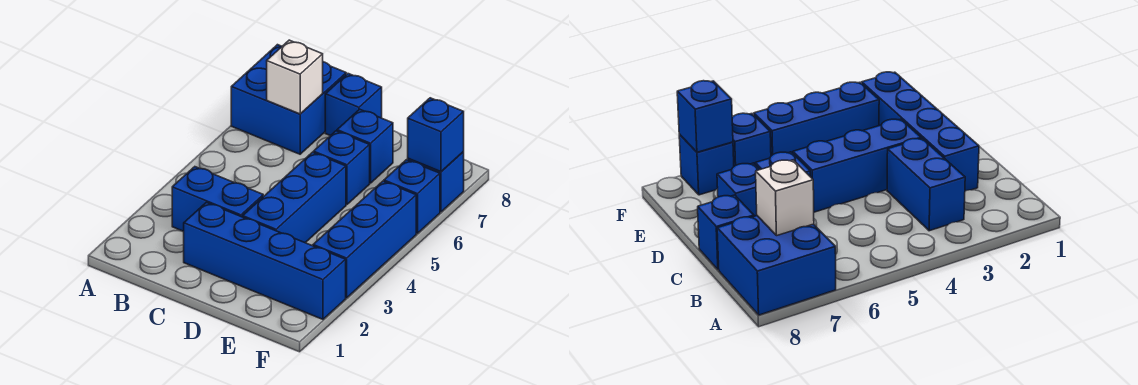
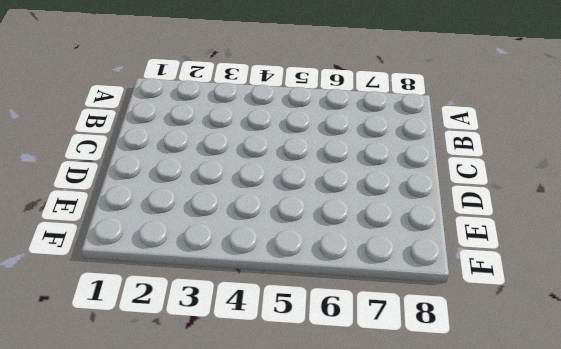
none -> blue brick A7:B8 level 1
none -> blue brick B3:C3 level 1
none -> blue brick C2:F2 level 1

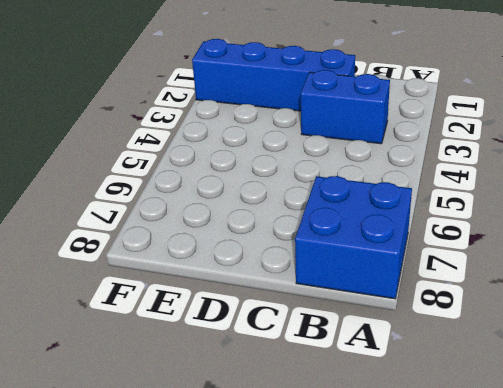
none -> blue brick C8 level 1
none -> blue brick D3:D5 level 1
none -> blue brick D6 level 1

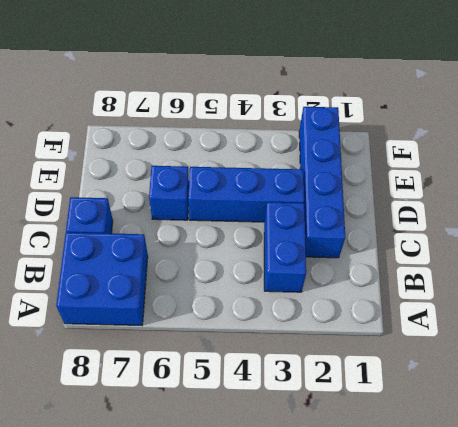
none -> blue brick D7 level 1
none -> blue brick F3:F5 level 1
none -> blue brick F6 level 1

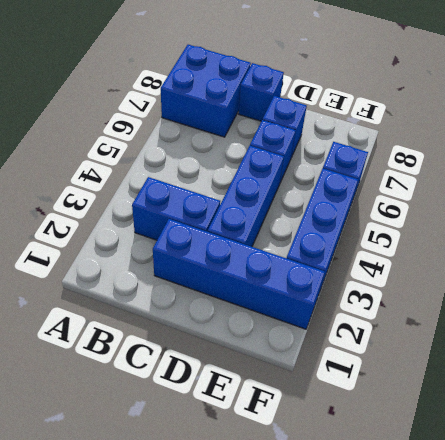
none -> blue brick F7 level 1
none -> white brick B7 level 2
none -> blue brick F7 level 2

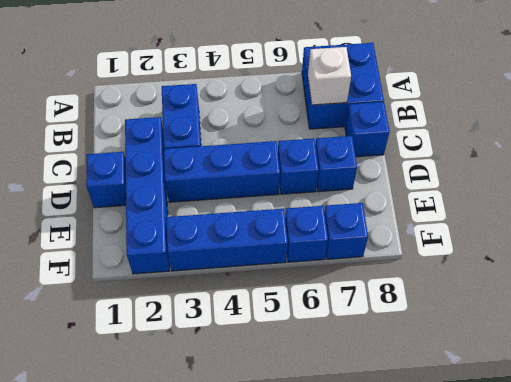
blue brick D1 level 1 -> blue brick F7 level 2

